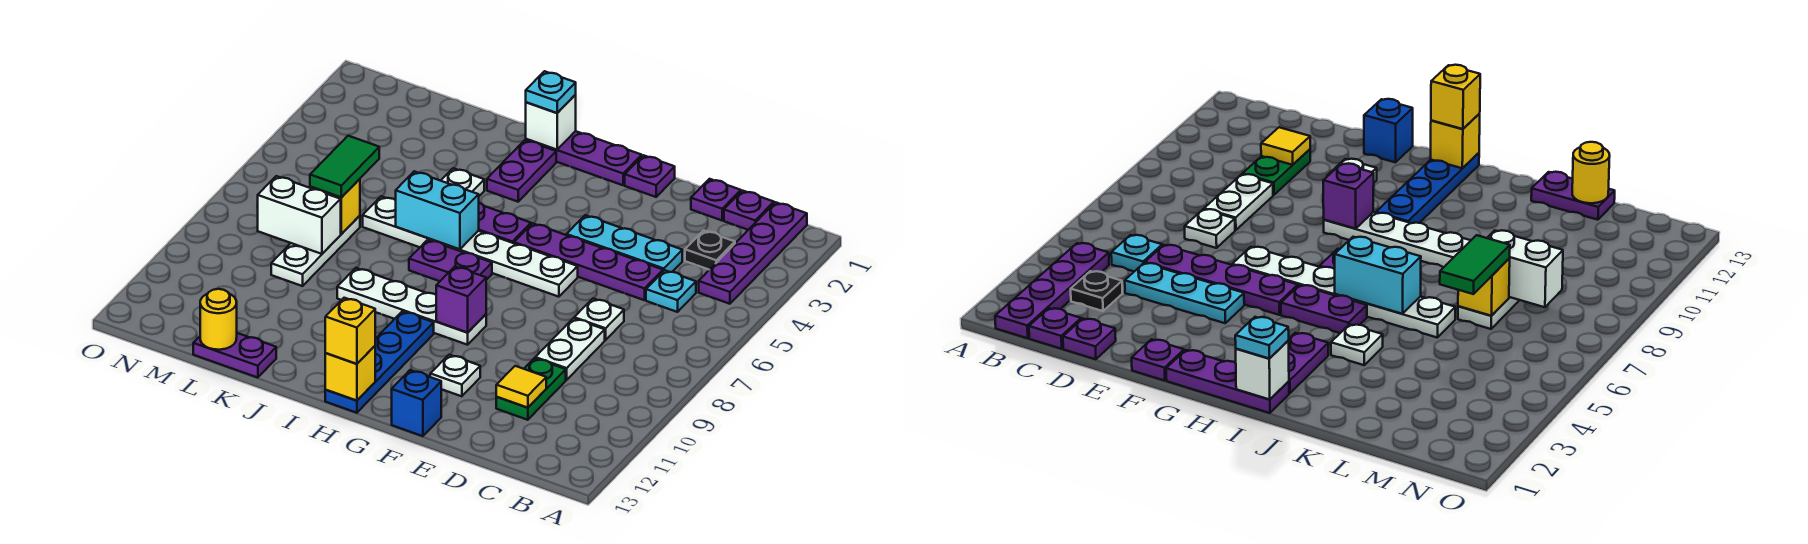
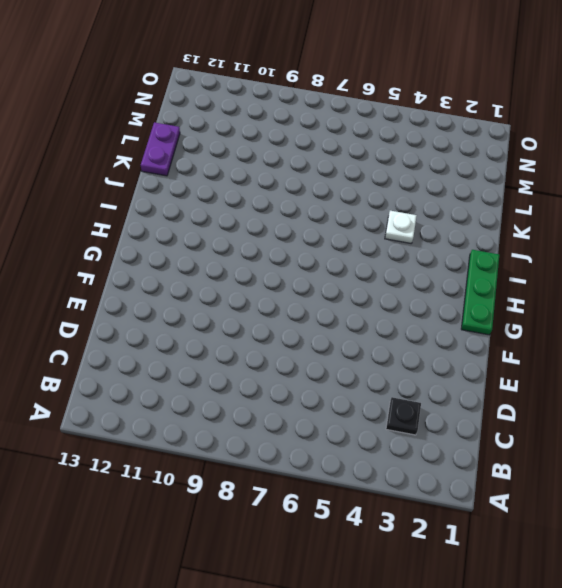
green plate G1:I1 level 1 -> purple plate G1:I1 level 1
none -> purple plate B1:B4 level 1
none -> purple plate C1 level 1
none -> cyan plate C5 level 1
none -> purple plate D1 level 1

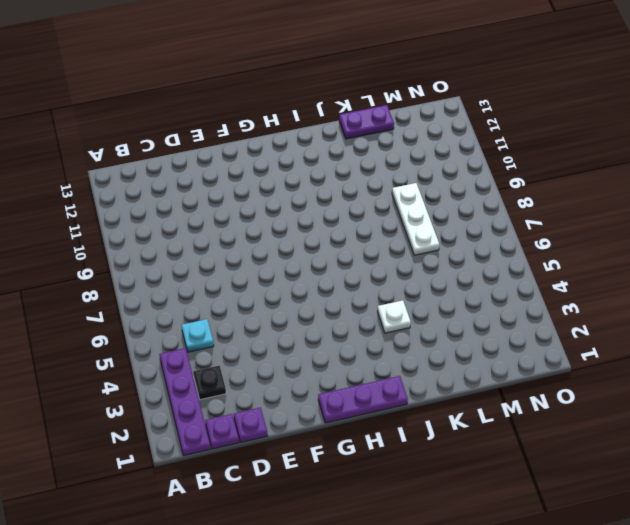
none -> cyan plate D4:F4 level 1
none -> purple plate D5:G5 level 1
none -> white plate D7 level 1
none -> white plate D8:D9 level 1

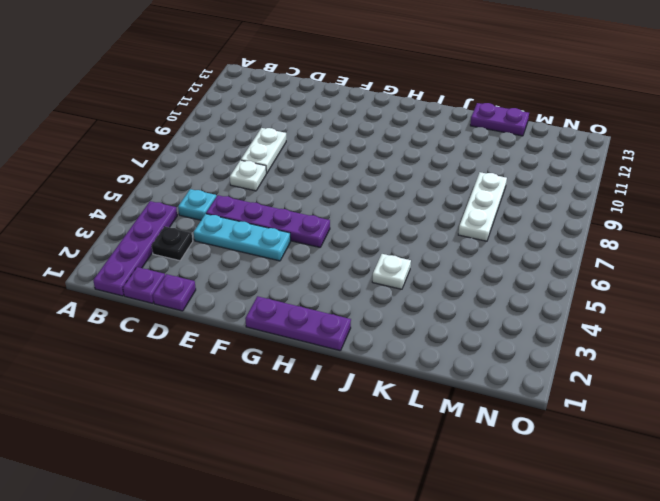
none -> green plate D10:D11 level 1
none -> purple plate F1 level 1
none -> white plate F6:K6 level 1
none -> white plate F11 level 1

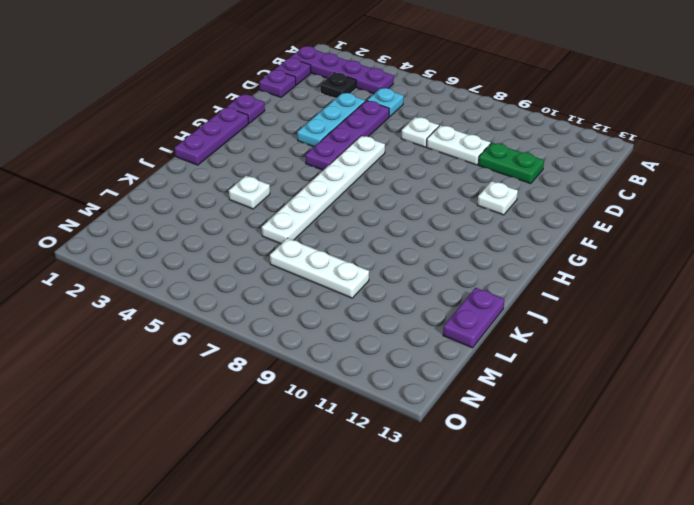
none -> blue brick F13 level 1
none -> white plate G9:J9 level 1
none -> purple plate H5:I5 level 1
none -> purple plate H7:I7 level 1

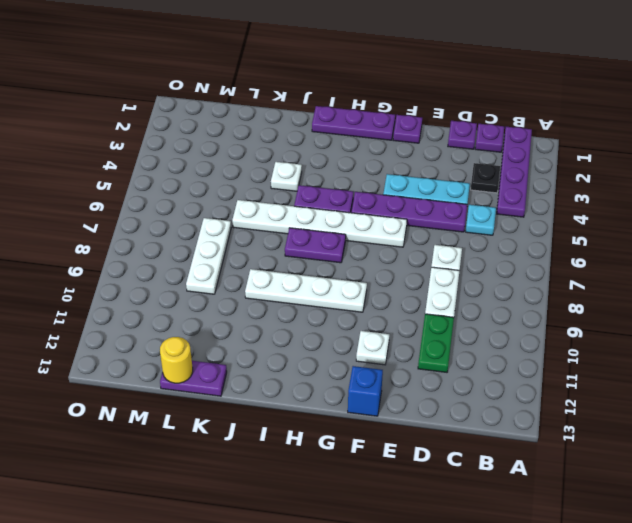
none -> blue plate H10:H13 level 1
none -> purple plate I2:I3 level 1
none -> yellow tile D11 level 2
none -> purple brick G9 level 2

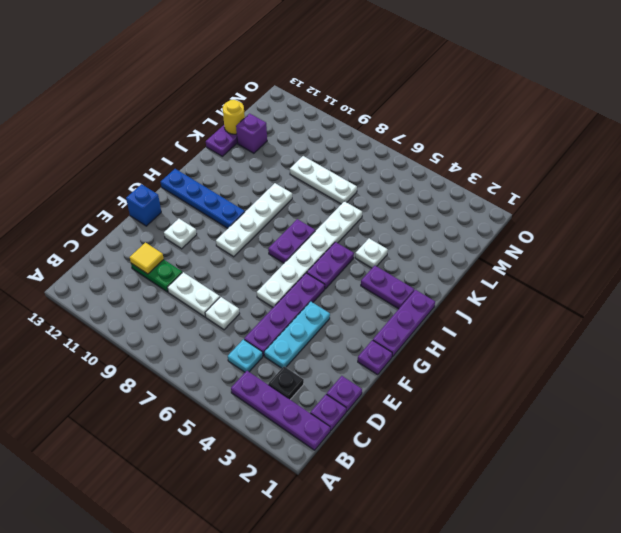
purple brick L12 level 1 -> purple brick G9 level 2
none -> yellow brick H13 level 2
none -> white brick I1 level 2
none -> cyan brick I6:J6 level 2
none -> yellow brick L7 level 2

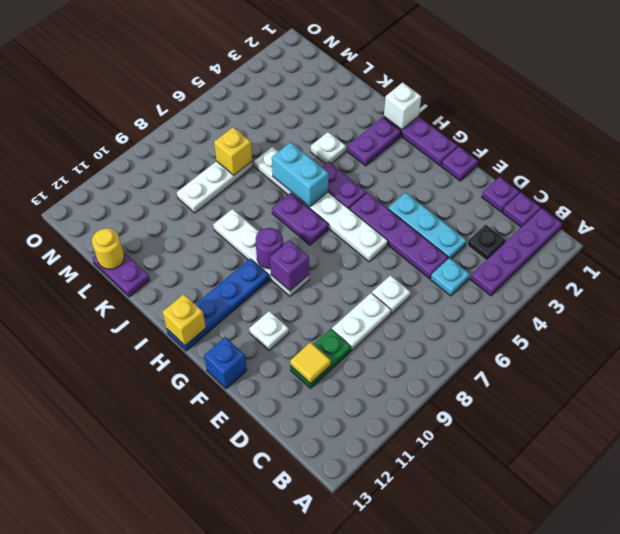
purple round brick H9 level 2 -> none
none -> white brick L8:M8 level 2
none -> yellow brick H13 level 3
none -> cyan plate I1 level 3
none -> green tile L6:L7 level 3

